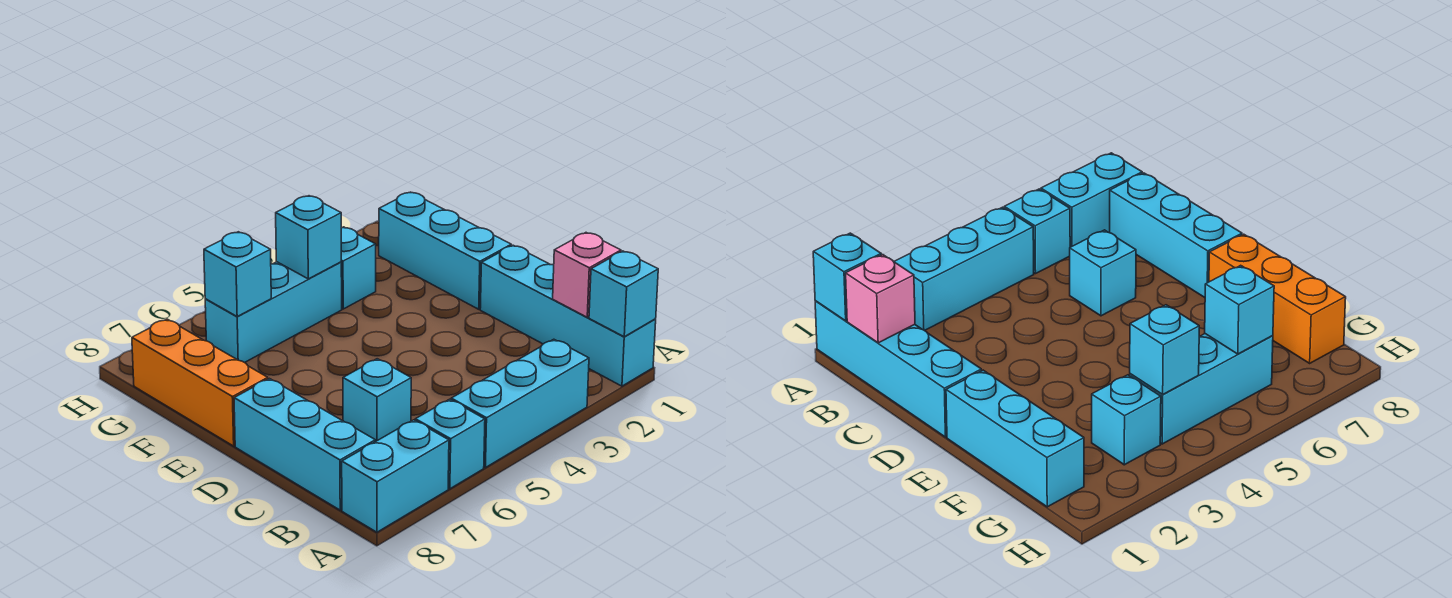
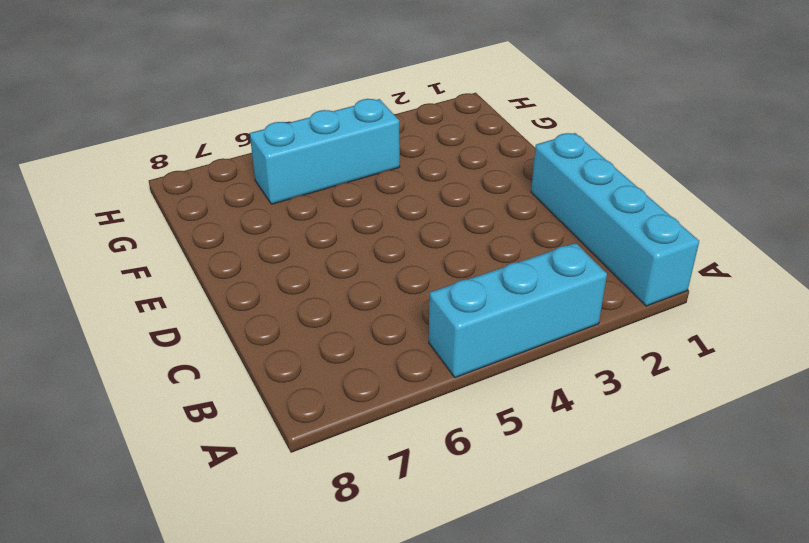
none -> cyan brick A6 level 1
none -> cyan brick A7:A8 level 1
none -> cyan brick B8:D8 level 1

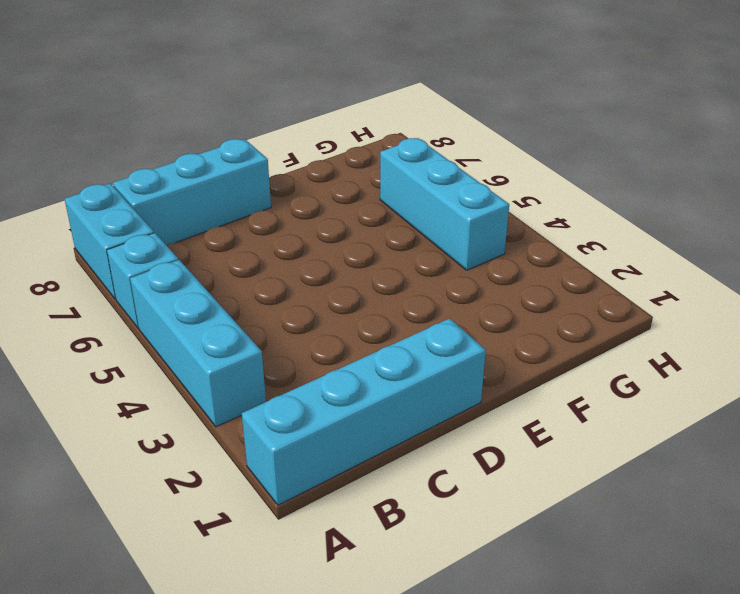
none -> cyan brick C6 level 1
none -> cyan brick E1:G1 level 1
none -> orange brick E8:G8 level 1

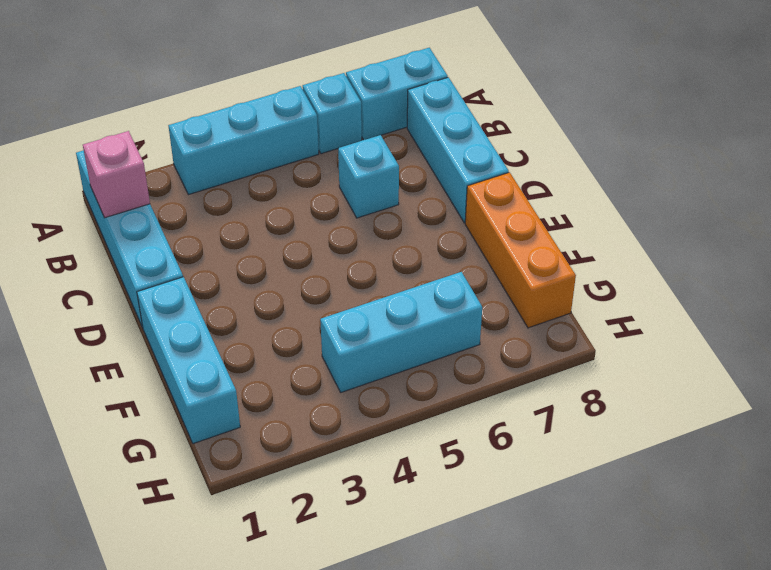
none -> cyan brick G3 level 1
none -> cyan brick A1 level 2
none -> cyan brick G4 level 2

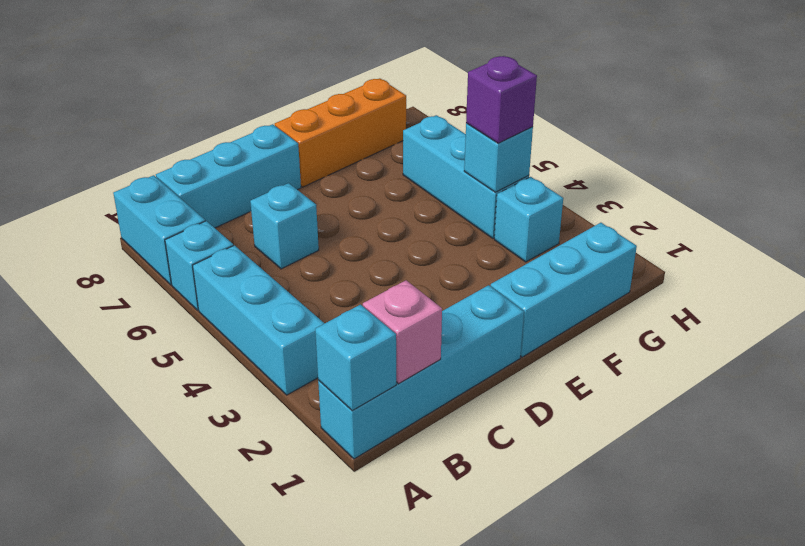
purple brick G4 level 3 -> none
none -> cyan brick G6 level 2

